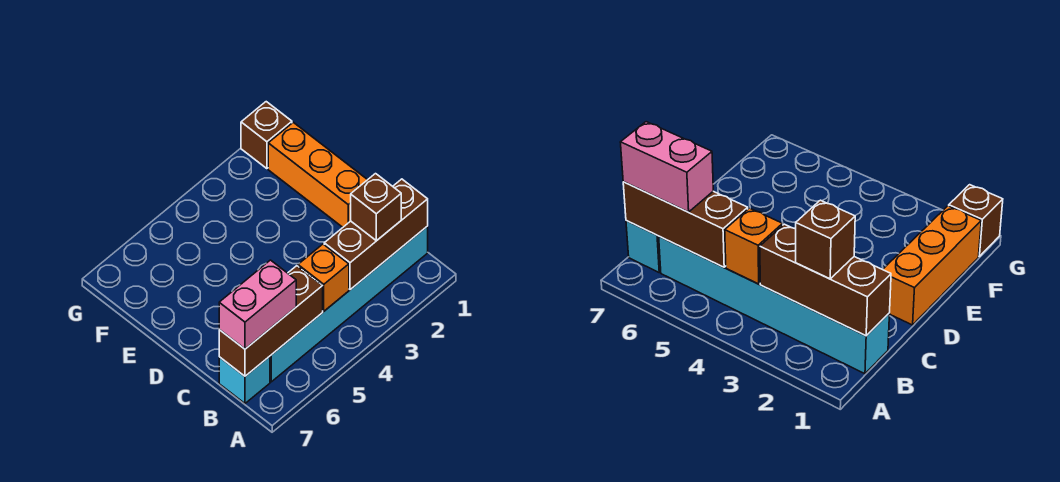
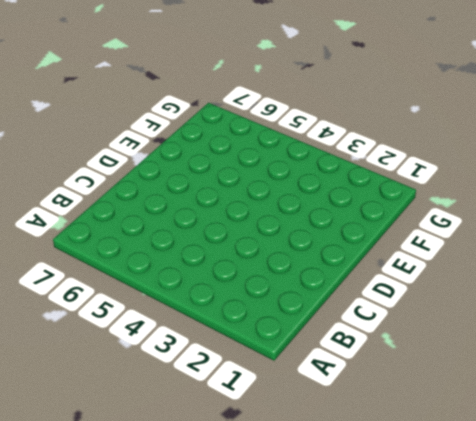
none -> cyan brick B1:B6 level 1
none -> cyan brick B7 level 1

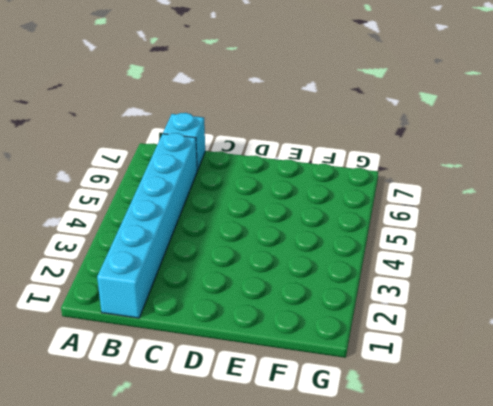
none -> orange brick D1:F1 level 1
none -> brown brick G1 level 1

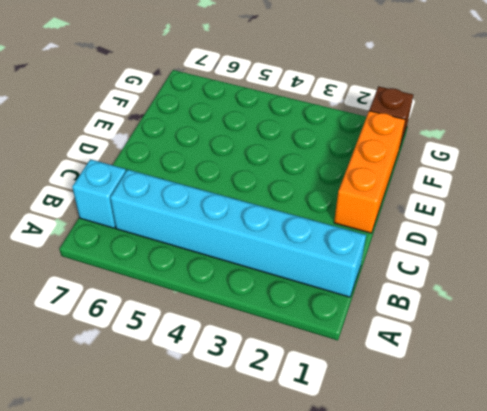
none -> brown brick B1:B3 level 2
none -> orange brick B4 level 2

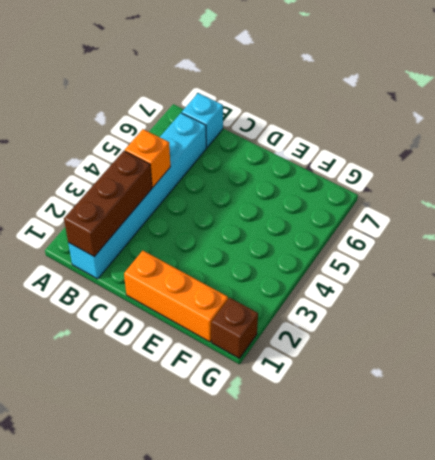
none -> brown brick B5:B7 level 2
none -> brown brick B2 level 3

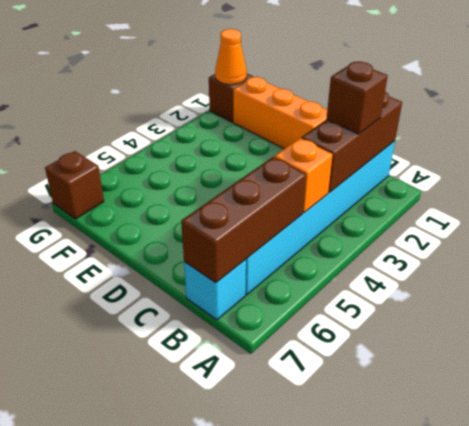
orange cone G1 level 2 -> none
brown brick G7 level 1 -> none
none -> pink brick B6:B7 level 3

